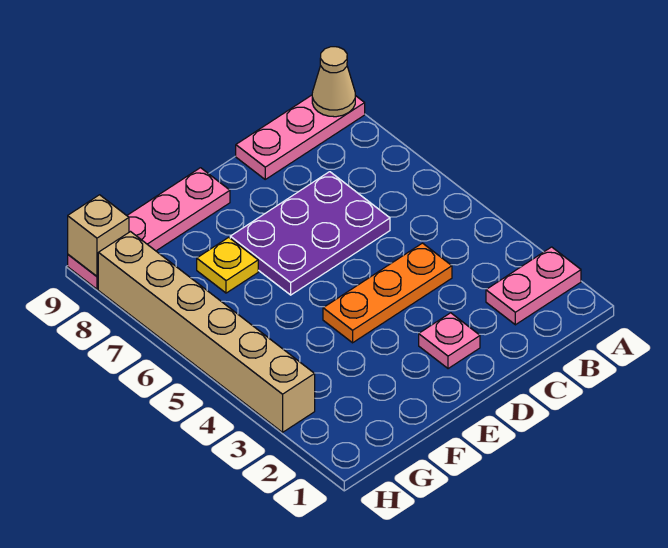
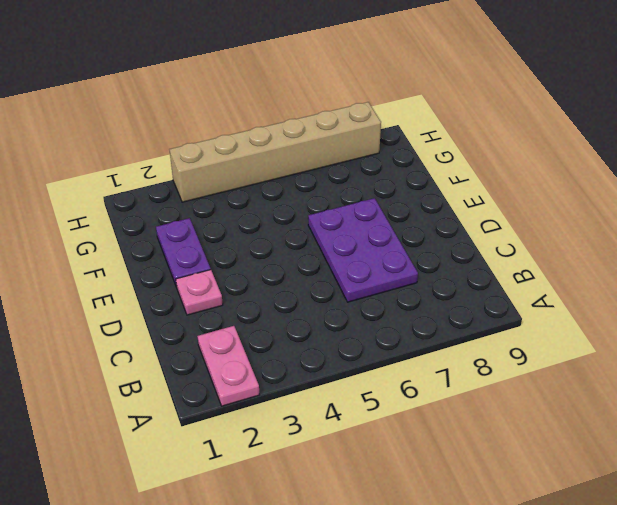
purple plate E2:F2 level 1 -> none
none -> pink plate A9:C9 level 1
none -> orange plate C4:E4 level 1

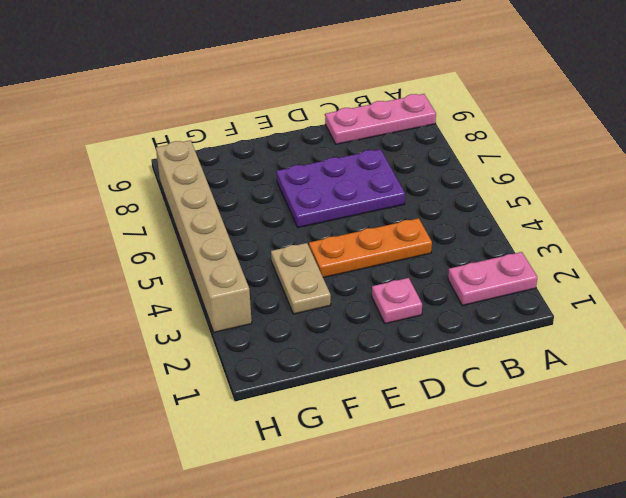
tan plate F3:F4 level 1 -> none
none -> pink plate E9:H9 level 1
none -> yellow plate F7 level 1

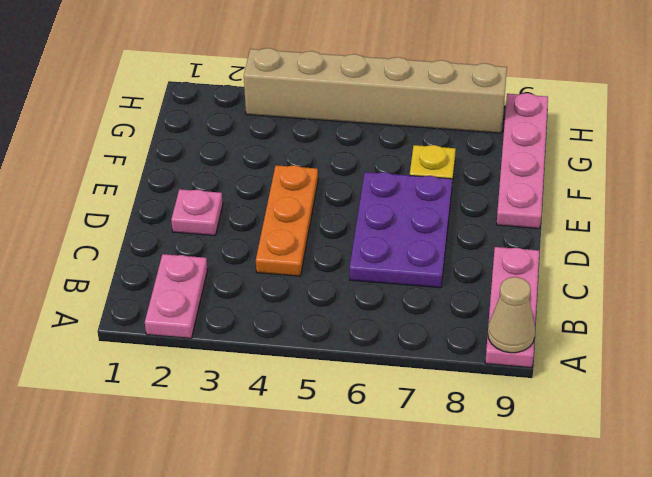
none -> tan brick H9 level 2

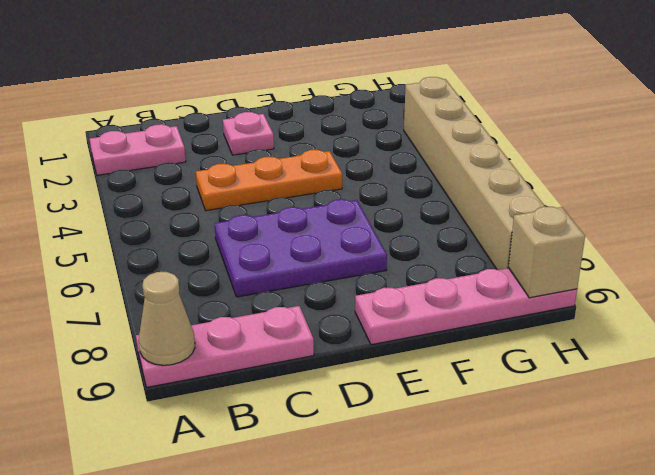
none -> yellow plate F7 level 1

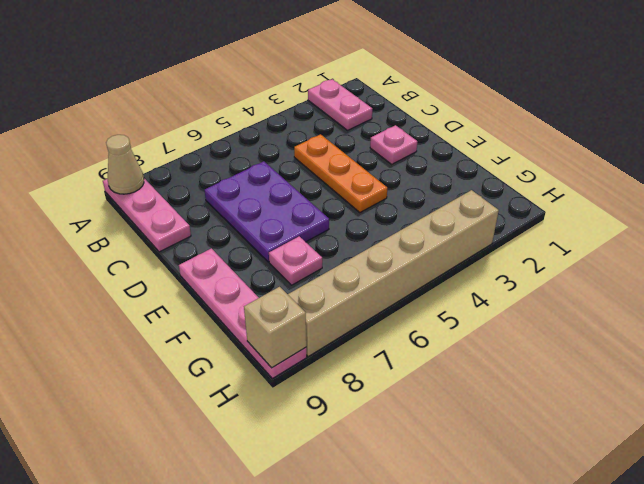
pink plate F7 level 1 -> yellow plate F7 level 1

